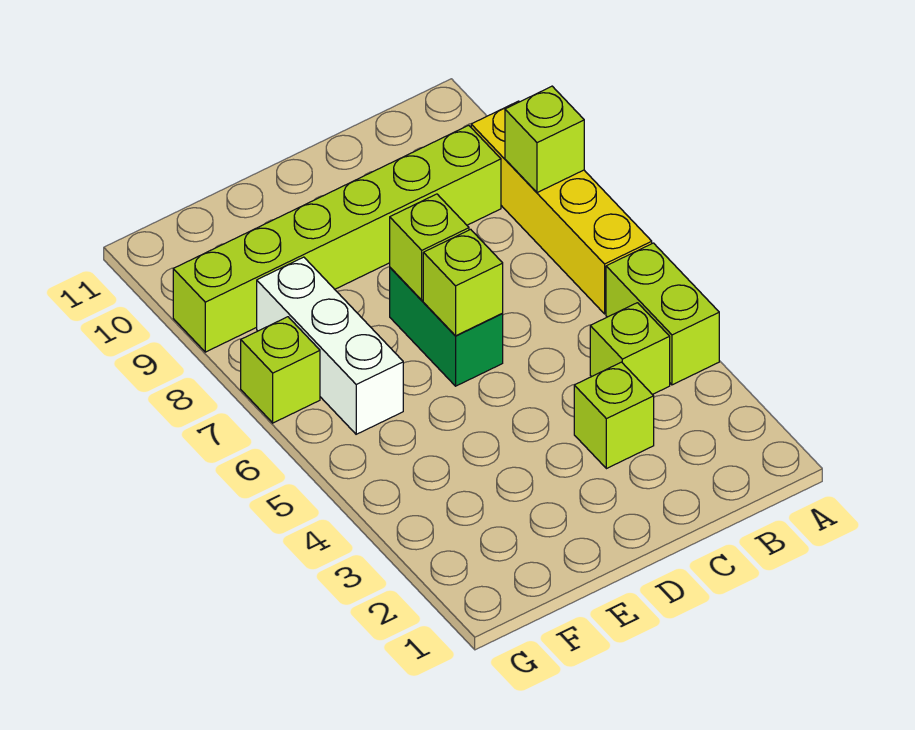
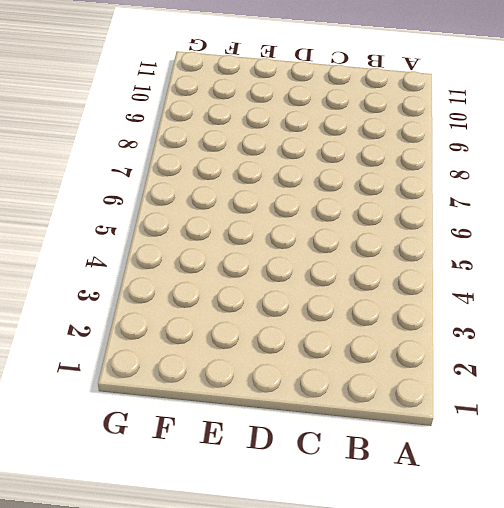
none -> lime brick A4:A5 level 1
none -> yellow brick A6:A9 level 1

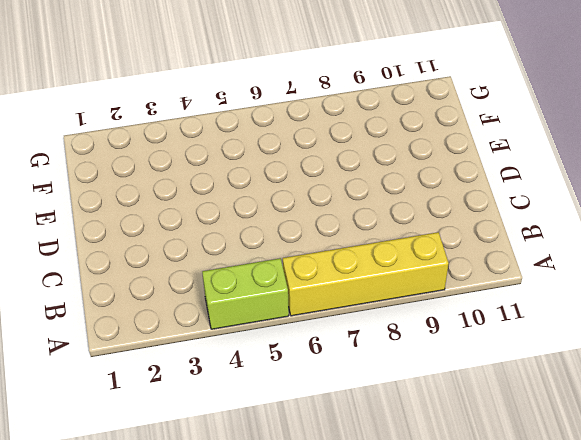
none -> lime brick B4 level 1
none -> lime brick B9:G9 level 1

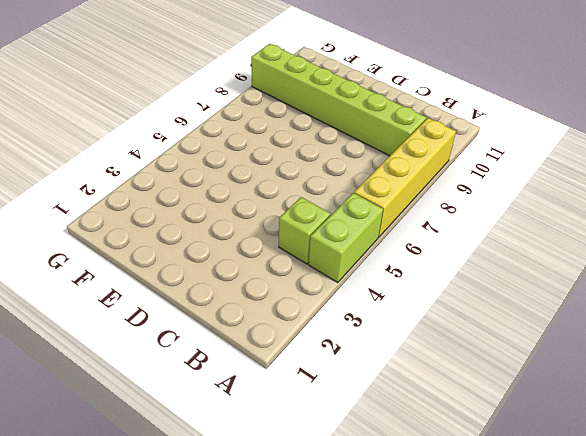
none -> lime brick C3 level 1
none -> green brick D6:D7 level 1

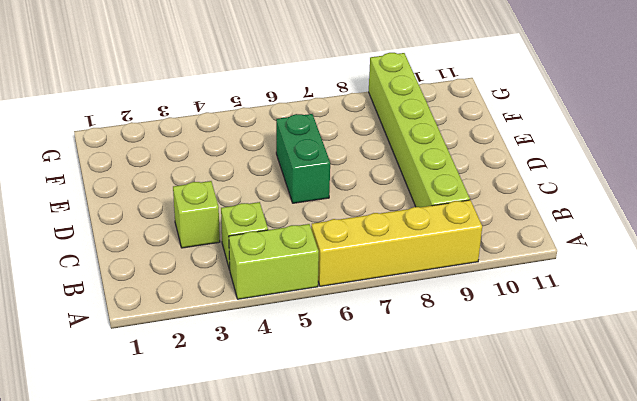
green brick D6:E6 level 1 -> green brick D6:D7 level 1
none -> white brick F6:F8 level 1
none -> lime brick G7 level 1

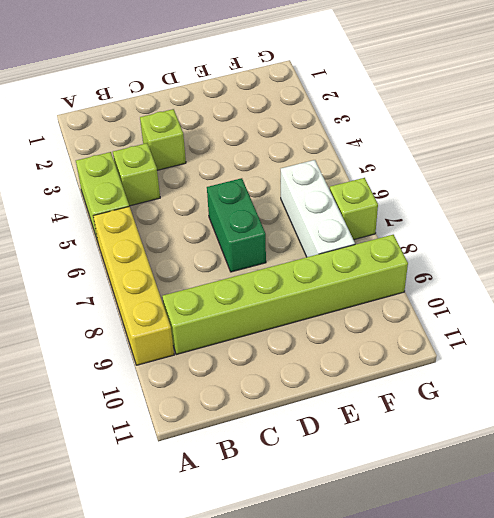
none -> lime brick A8 level 2
none -> lime brick D6 level 2

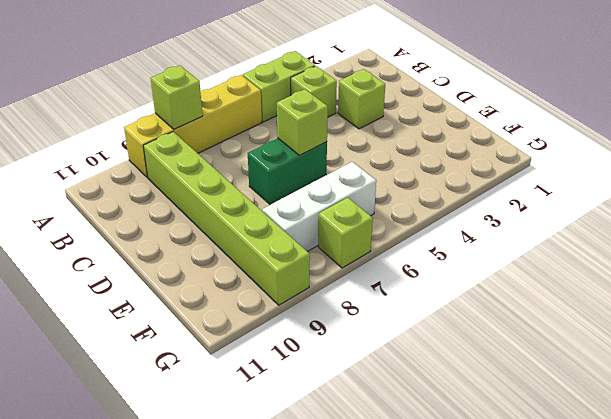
none -> lime brick D7 level 2

